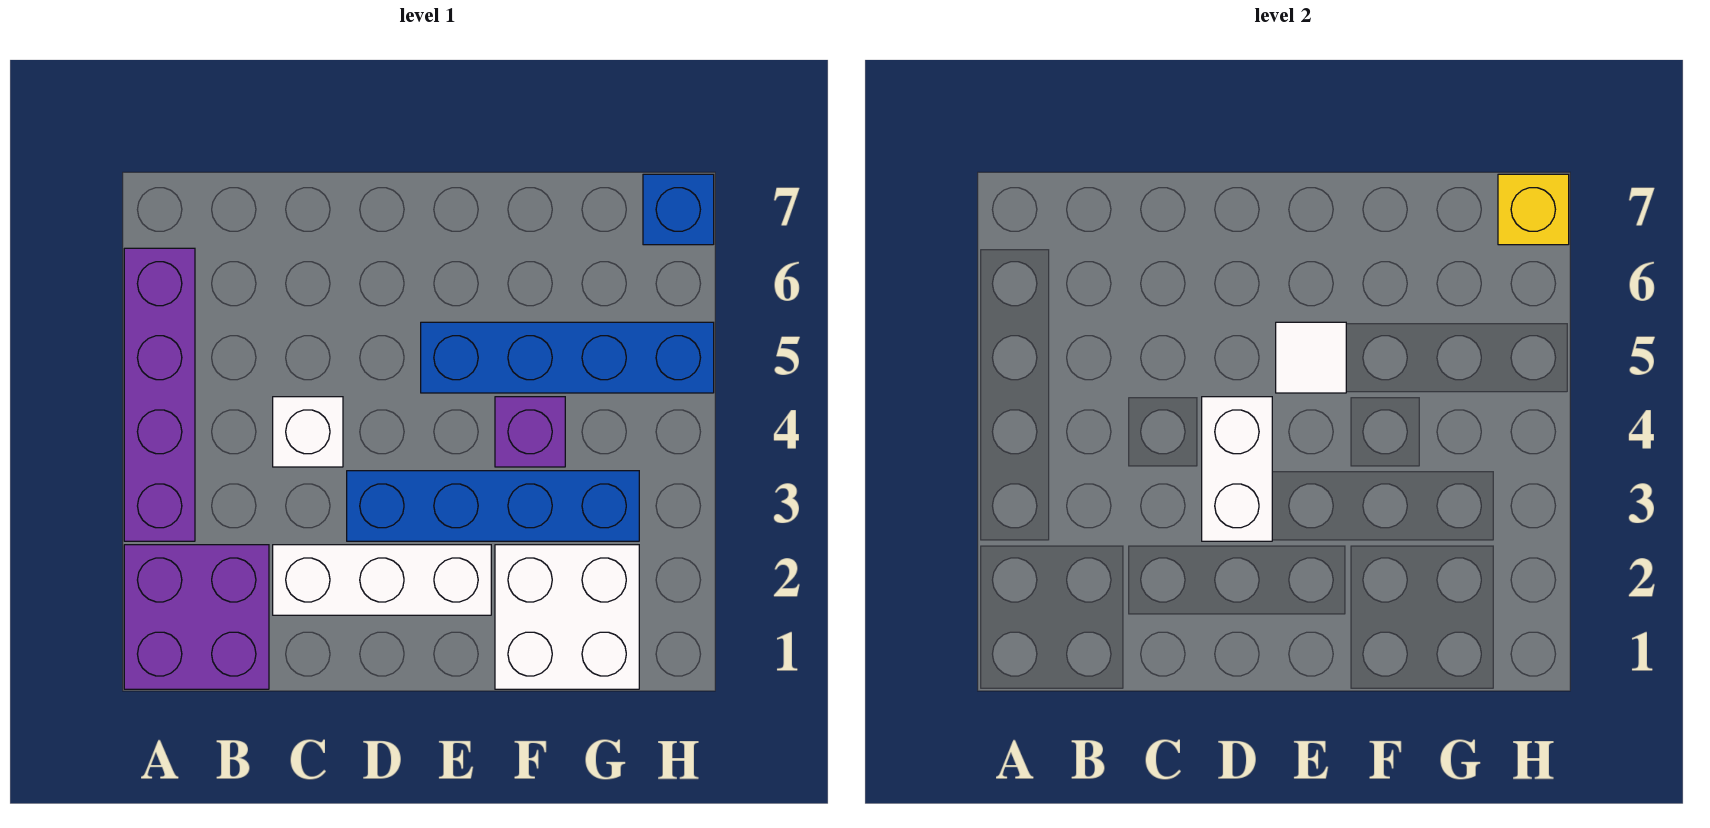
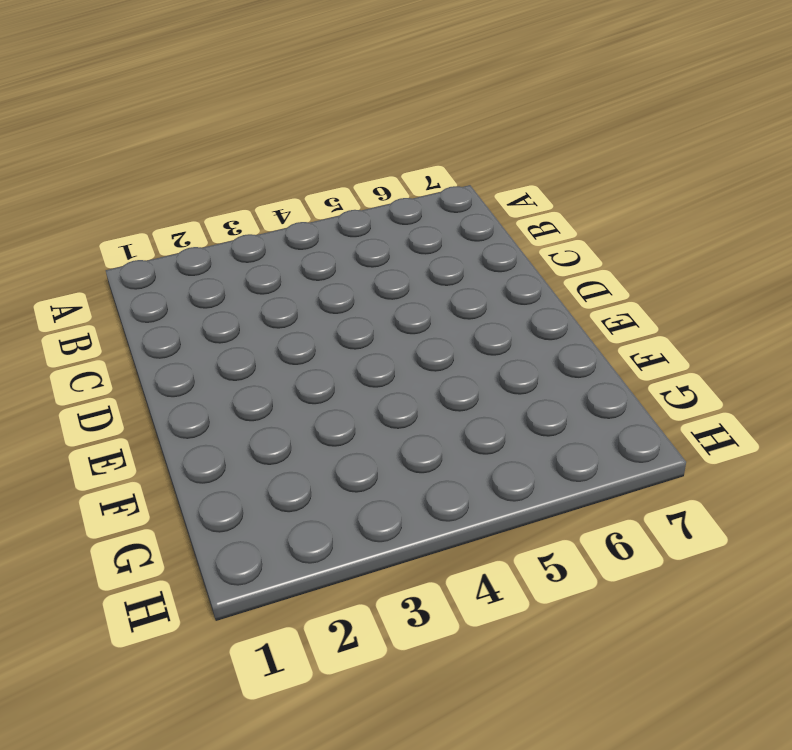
none -> purple brick A1:B2 level 1
none -> purple brick A3:A6 level 1
none -> white brick C2:E2 level 1

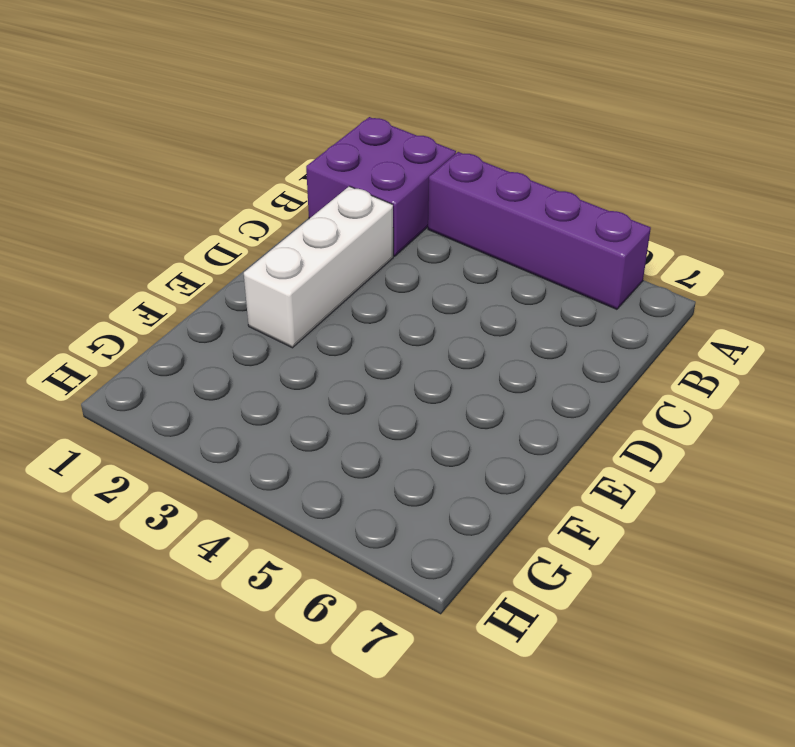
none -> white brick C4 level 1
none -> blue brick D3:G3 level 1
none -> blue brick E5:H5 level 1

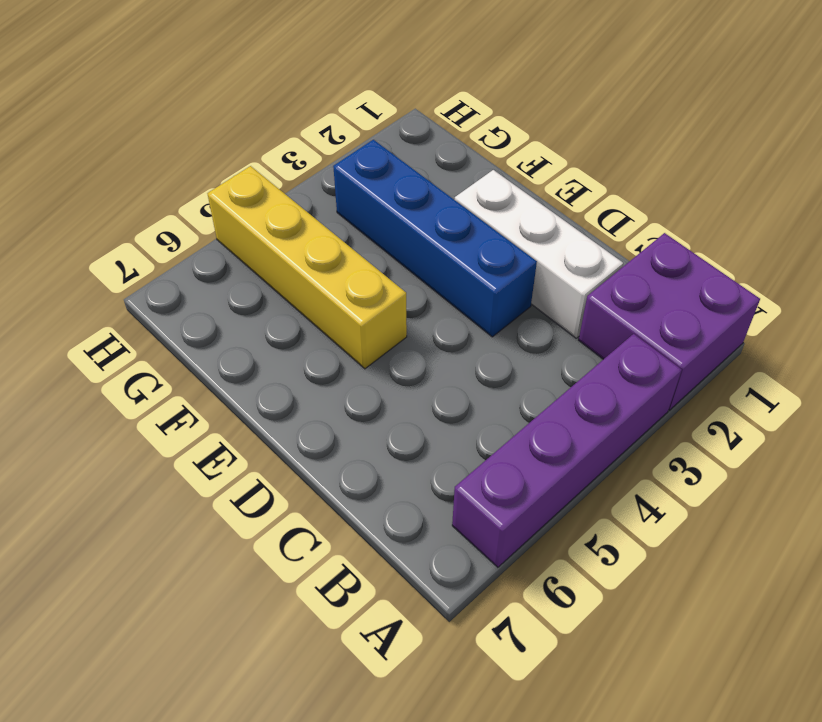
yellow brick E5:H5 level 1 -> blue brick E5:H5 level 1
none -> white brick C4 level 1
none -> white brick F1:G2 level 1
none -> purple brick F4 level 1

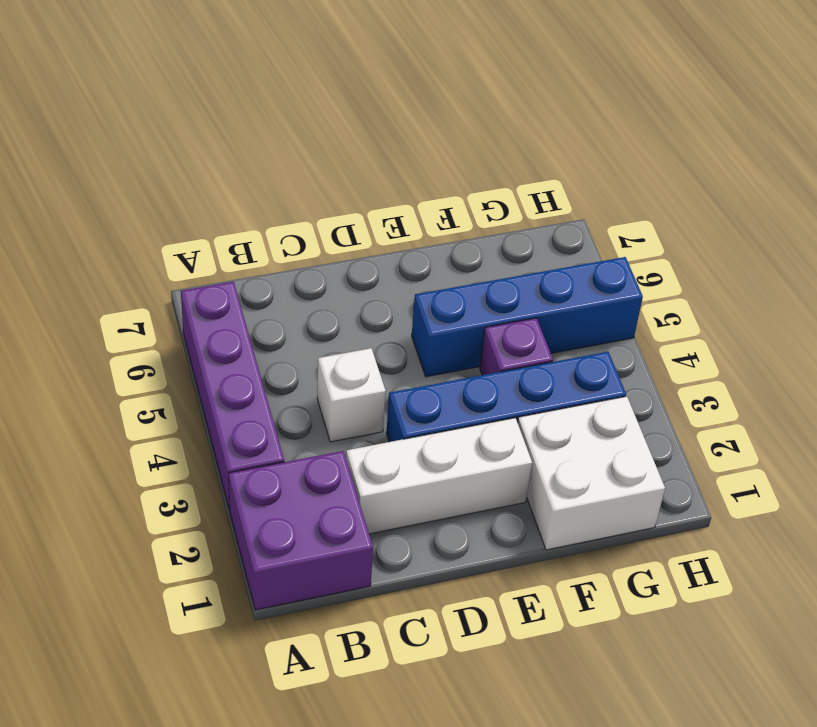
none -> blue brick H7 level 1
none -> white brick D3:D4 level 2
none -> white tile E5 level 2

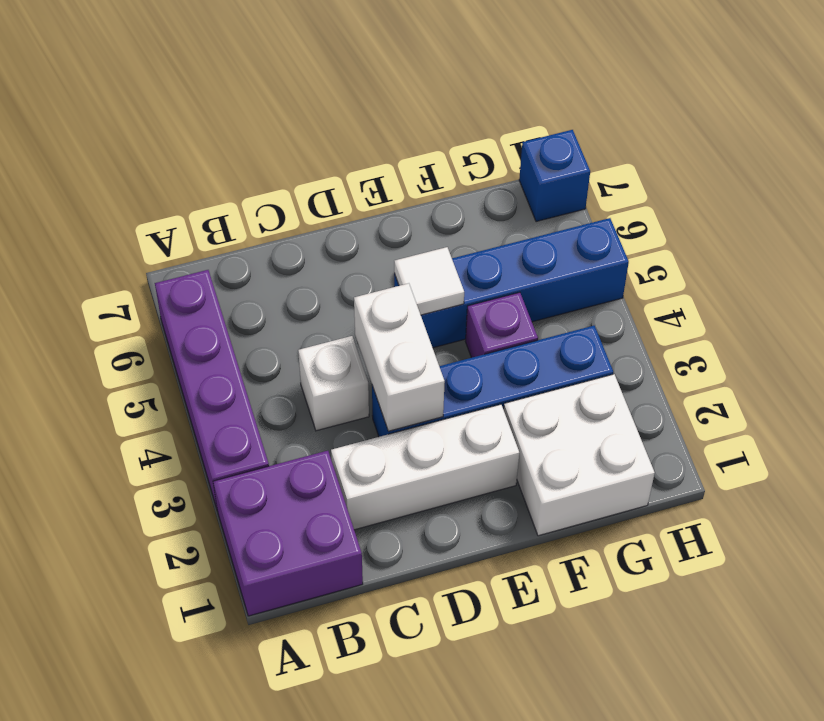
none -> yellow brick H7 level 2

